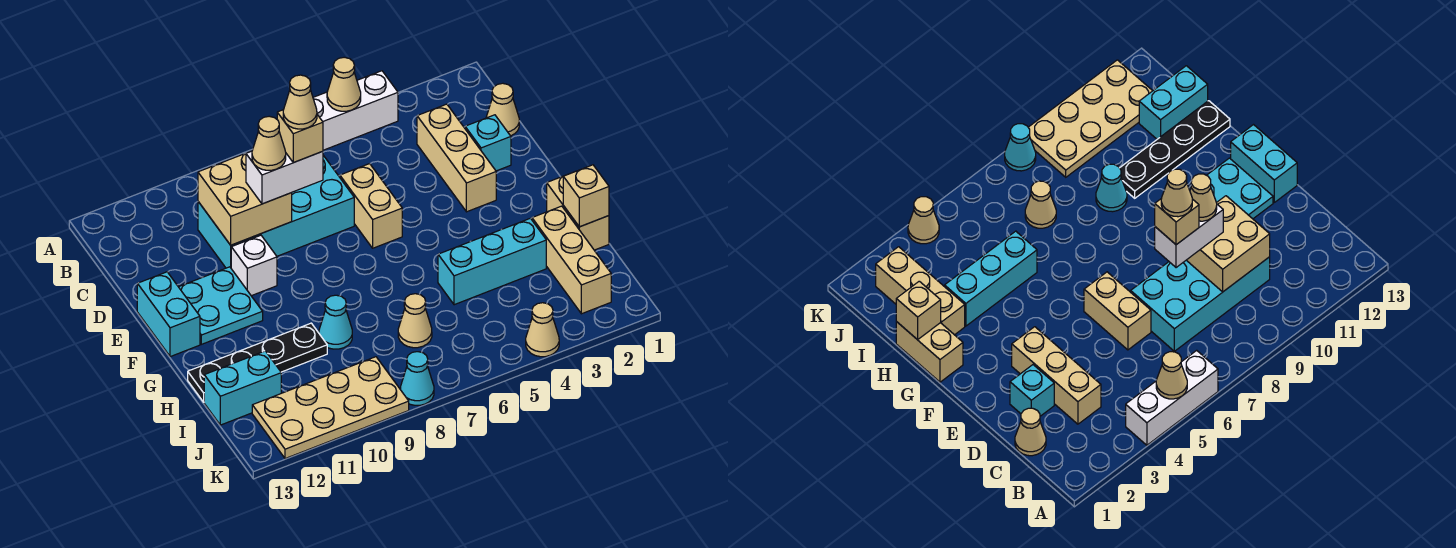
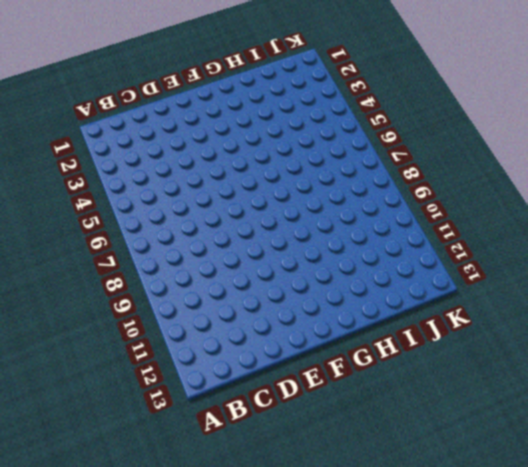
none -> white brick A4:A6 level 1
none -> tan cone C1 level 1
none -> tan brick C3:E3 level 1

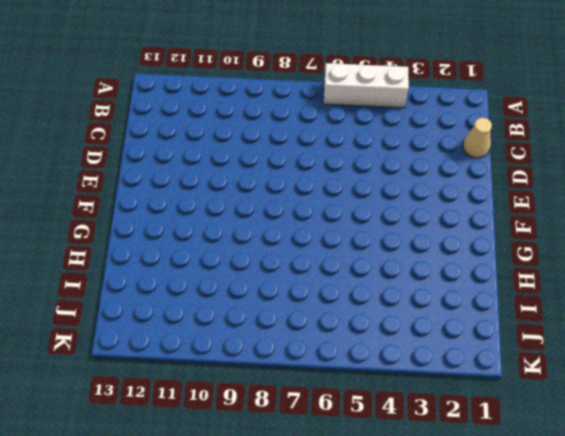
none -> tan brick C3:E3 level 1
none -> cyan brick C7:D10 level 1
none -> cyan brick D2 level 1

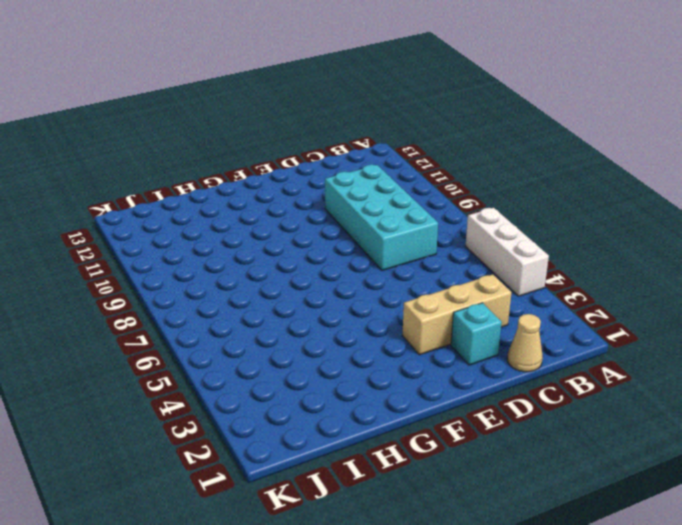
none -> tan brick D6:E6 level 1
none -> white brick E10 level 1
none -> cyan plate E11:F12 level 1

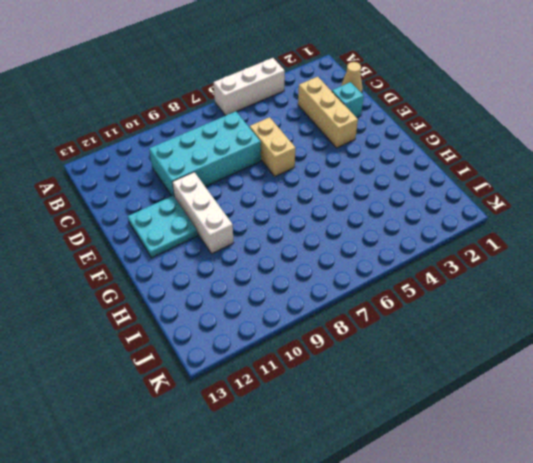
white brick E10:G10 level 1 -> white brick E10 level 1
none -> cyan brick E13:F13 level 1
none -> tan brick G1:H1 level 1
none -> tan brick H2:J2 level 1

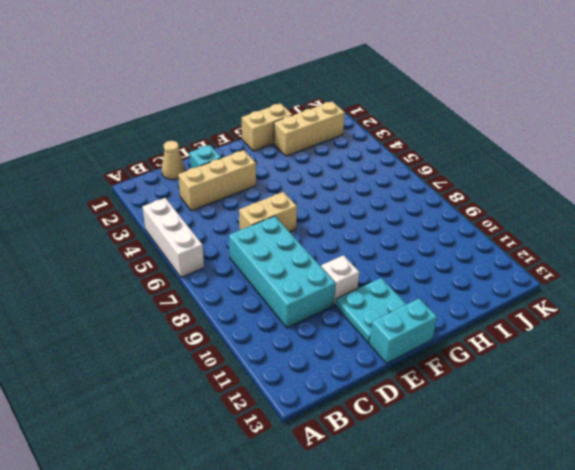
none -> cyan brick H3:H5 level 1
none -> cyan cone H9 level 1
none -> black plate H10:H13 level 1

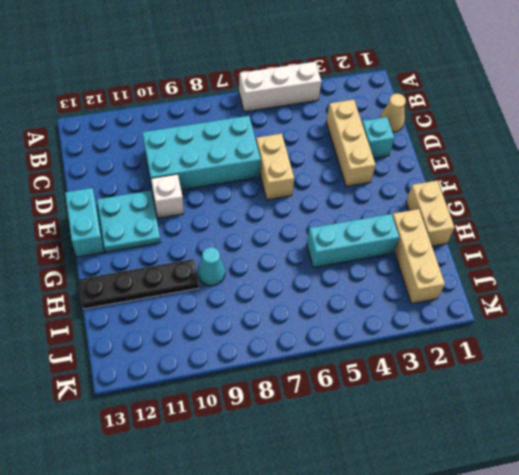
none -> tan cone I7 level 1
none -> cyan brick I12:I13 level 1
none -> tan plate J9:K12 level 1

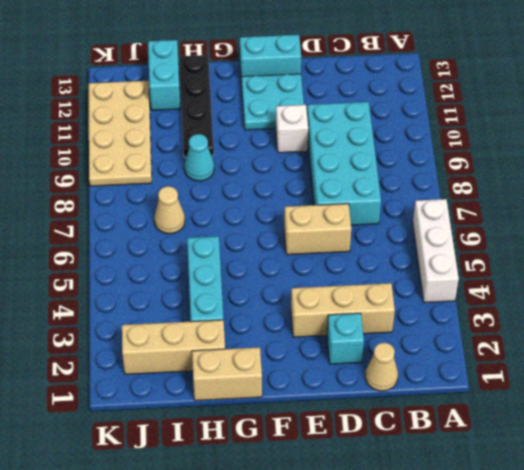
none -> tan cone K4 level 1
none -> cyan cone K8 level 1
none -> tan cone A5 level 2

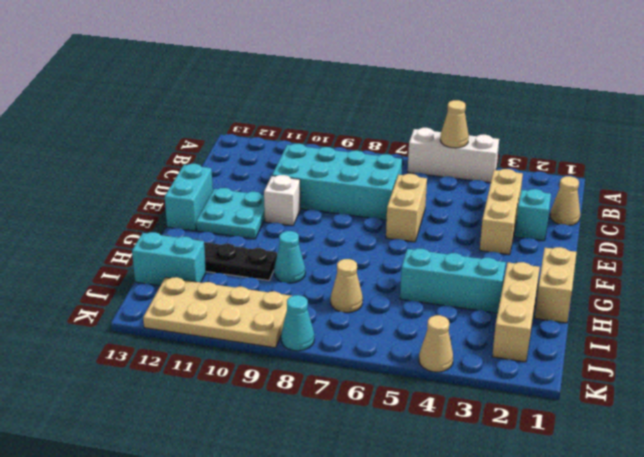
none -> tan brick C9:D10 level 2
none -> tan brick H1 level 2
none -> white brick D8:D9 level 3

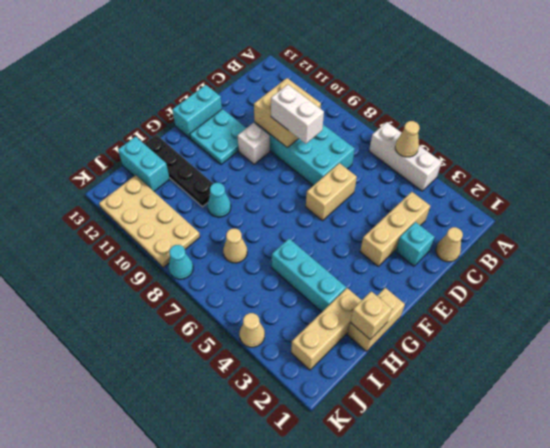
none -> tan brick D8 level 4
none -> tan cone D9 level 4
none -> tan cone D8 level 5

